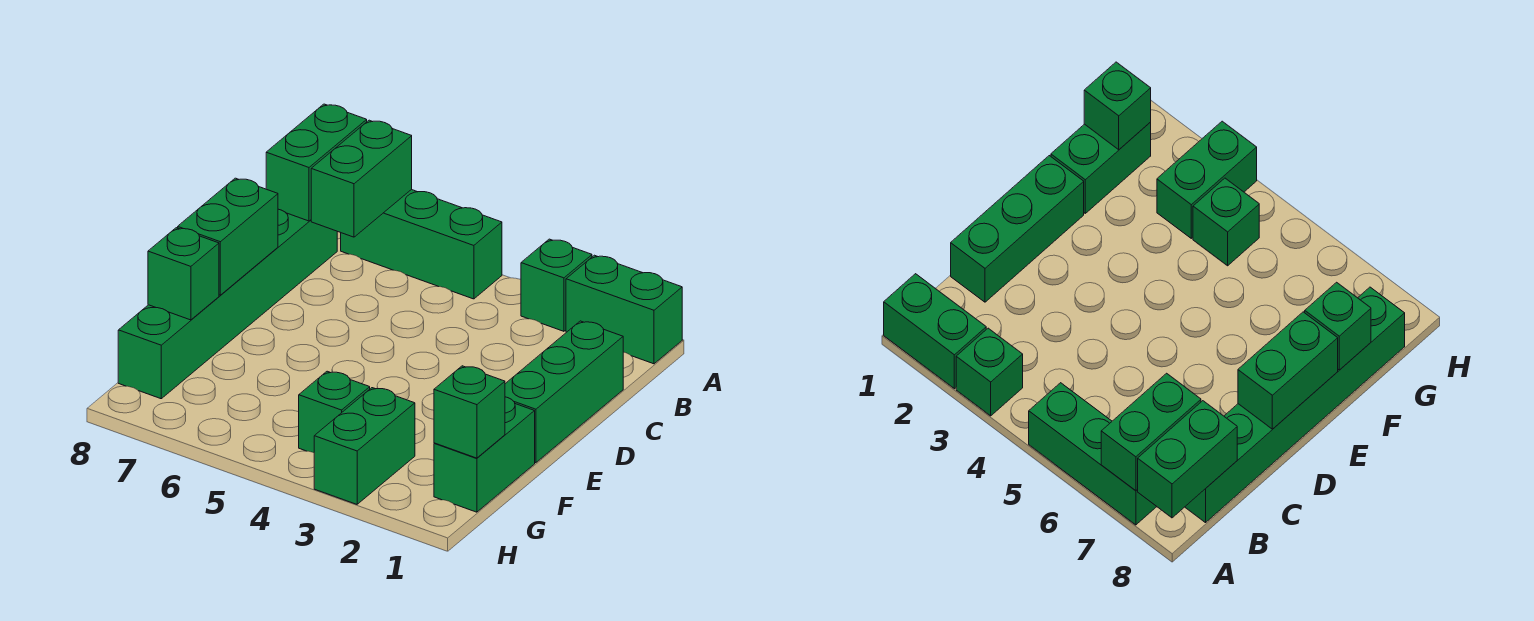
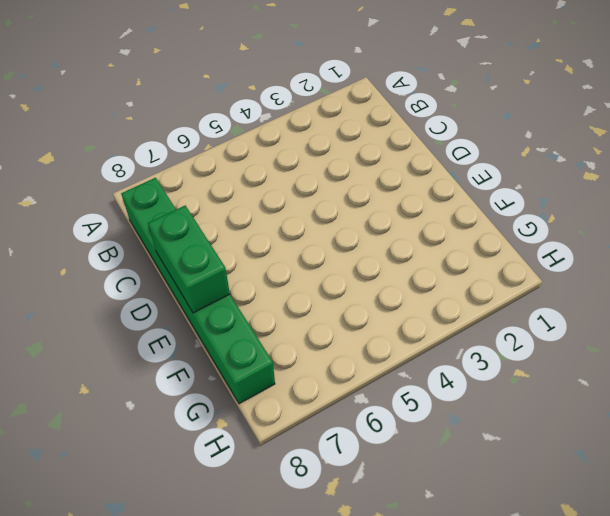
none -> green brick A1:A2 level 1
none -> green brick A3 level 1
none -> green brick A5:A7 level 1

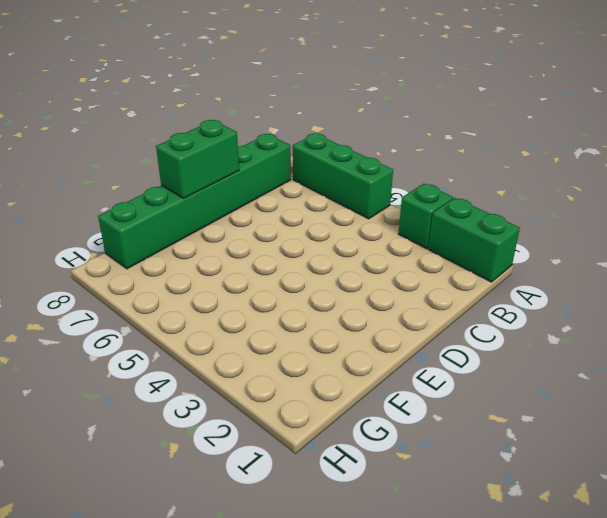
none -> green brick C1:E1 level 1
none -> green brick F1:G1 level 1
none -> green brick G3:H3 level 1

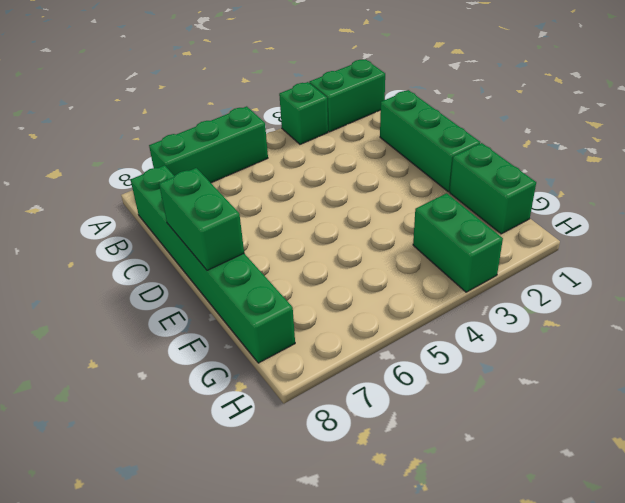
none -> green brick G4 level 1
none -> green brick A7:B7 level 2
none -> green brick A8:B8 level 2

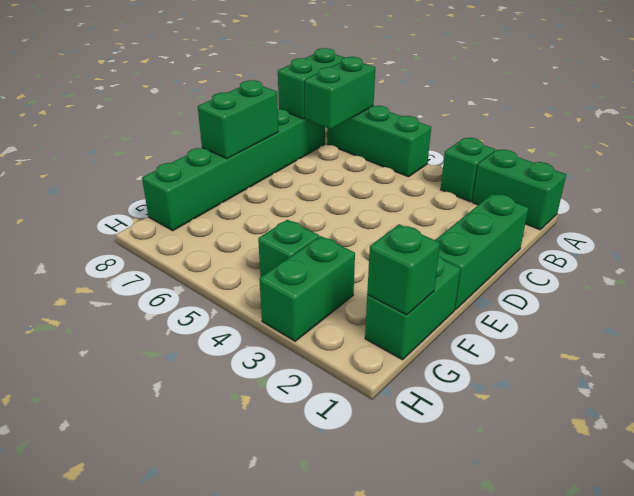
none -> green brick F8 level 2

